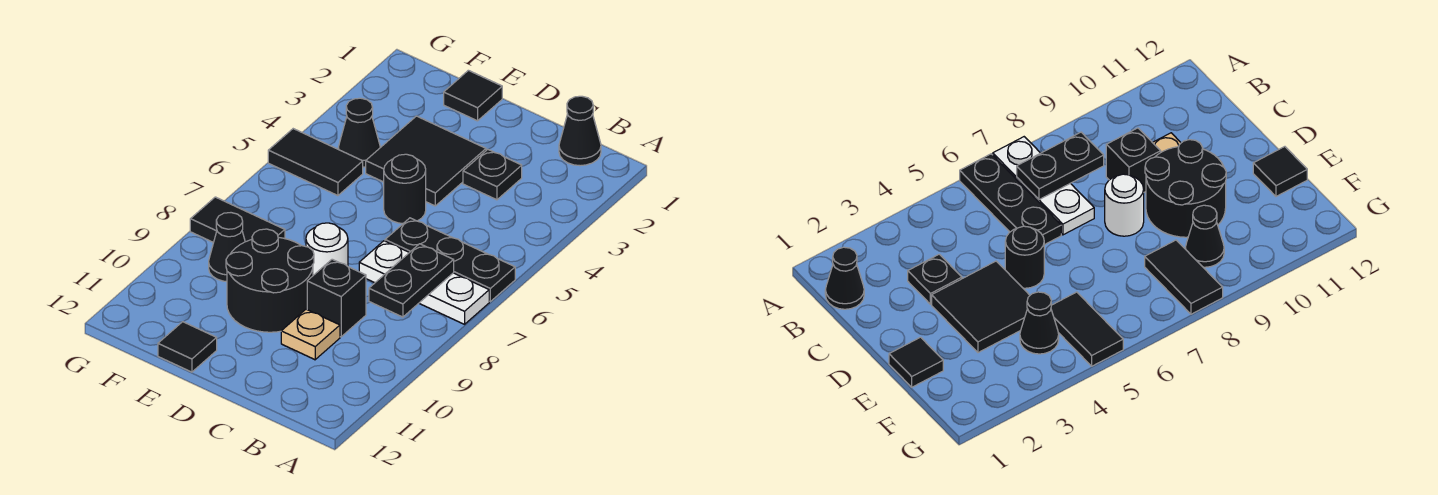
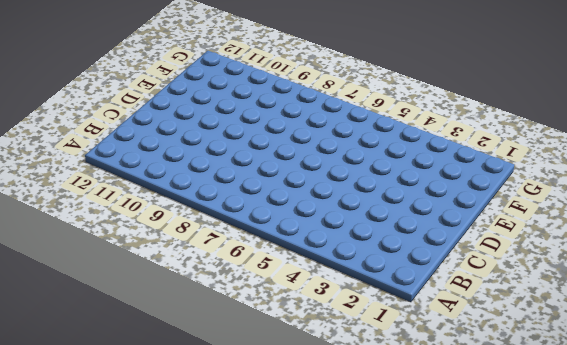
none -> black plate A6:C6 level 1
none -> white plate A7:C7 level 1
none -> black cone B1 level 1

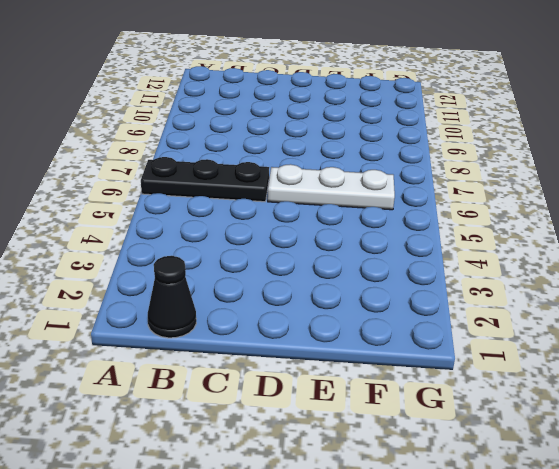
white plate D6:F6 level 1 -> white plate A7:C7 level 1
none -> black plate C3 level 1
none -> black brick C9 level 1
none -> tan plate C10 level 1

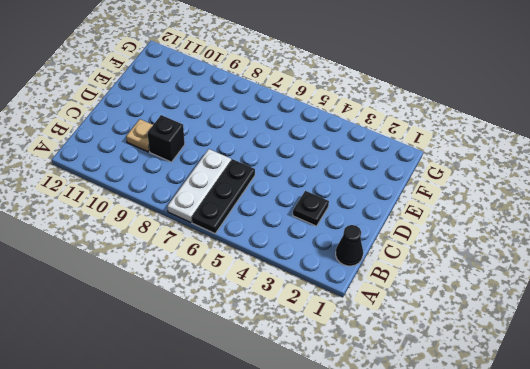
none -> black tile D3:E4 level 1
none -> black round brick D5 level 1
none -> white round brick D8 level 1

